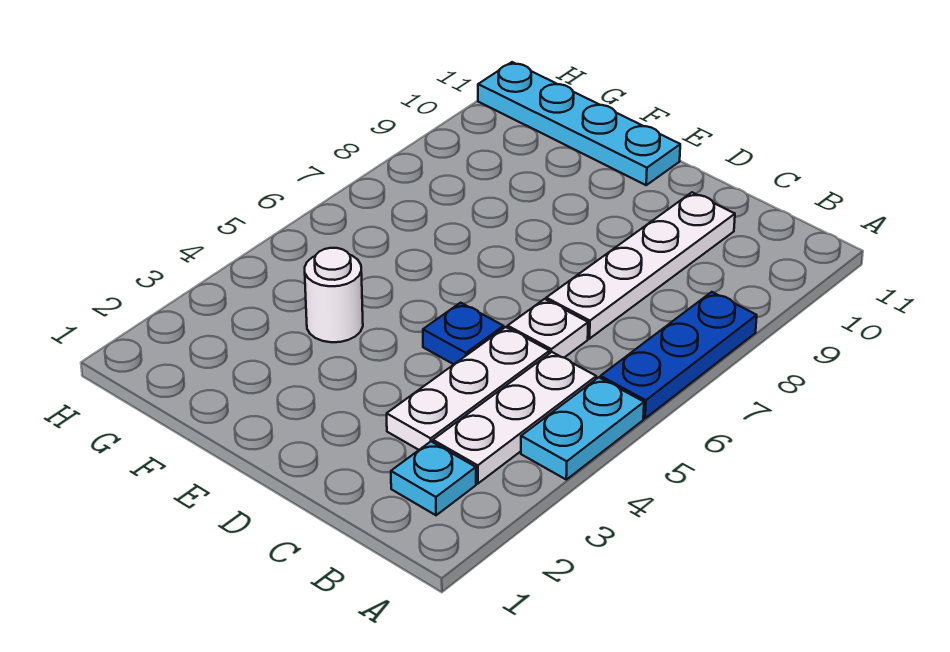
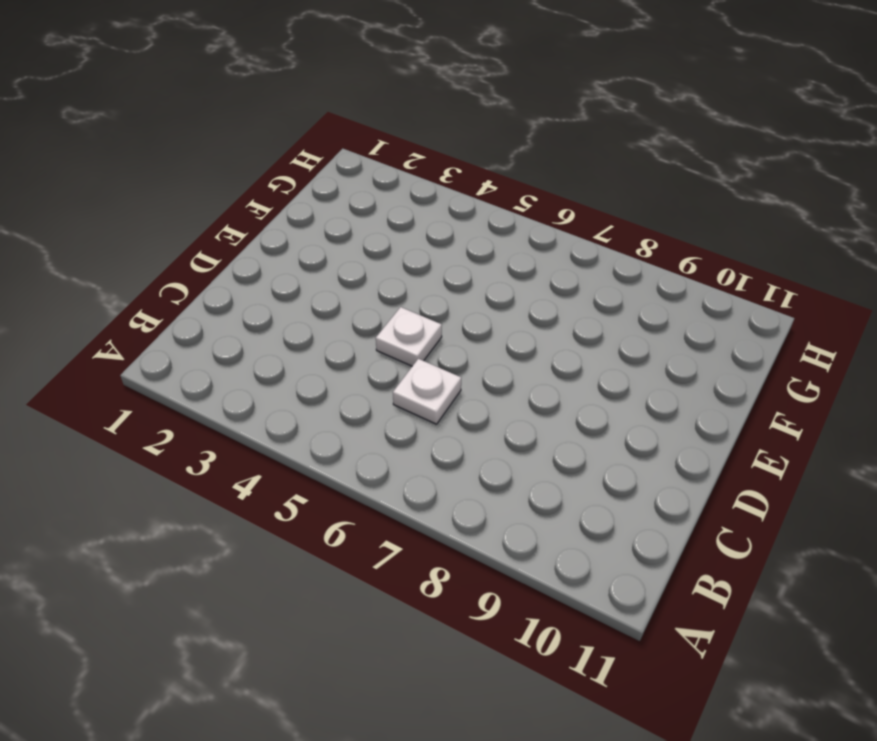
white plate D5 level 1 -> blue plate D5 level 1
none -> cyan plate A4:A5 level 1
none -> blue plate A6:A8 level 1

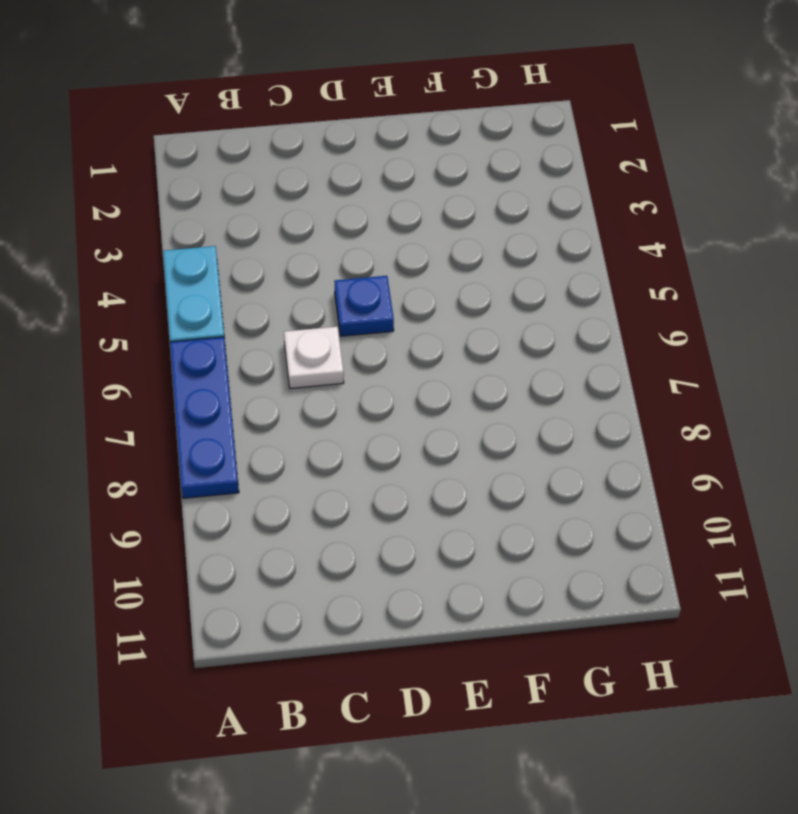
none -> cyan plate B2 level 1
none -> white plate B3:B5 level 1

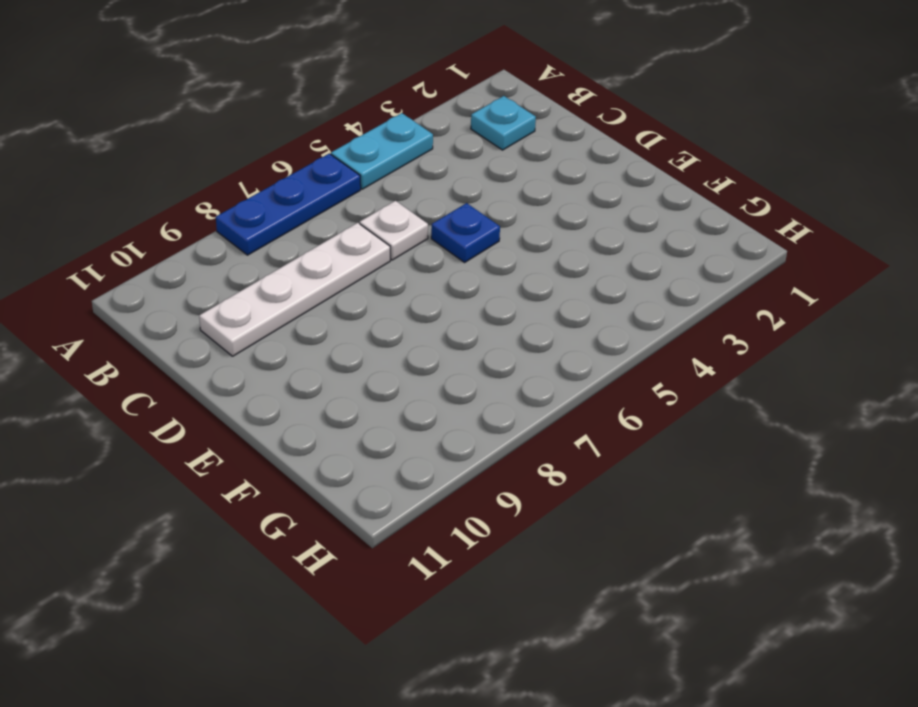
none -> white plate B3:B5 level 1
none -> white plate C3:C5 level 1

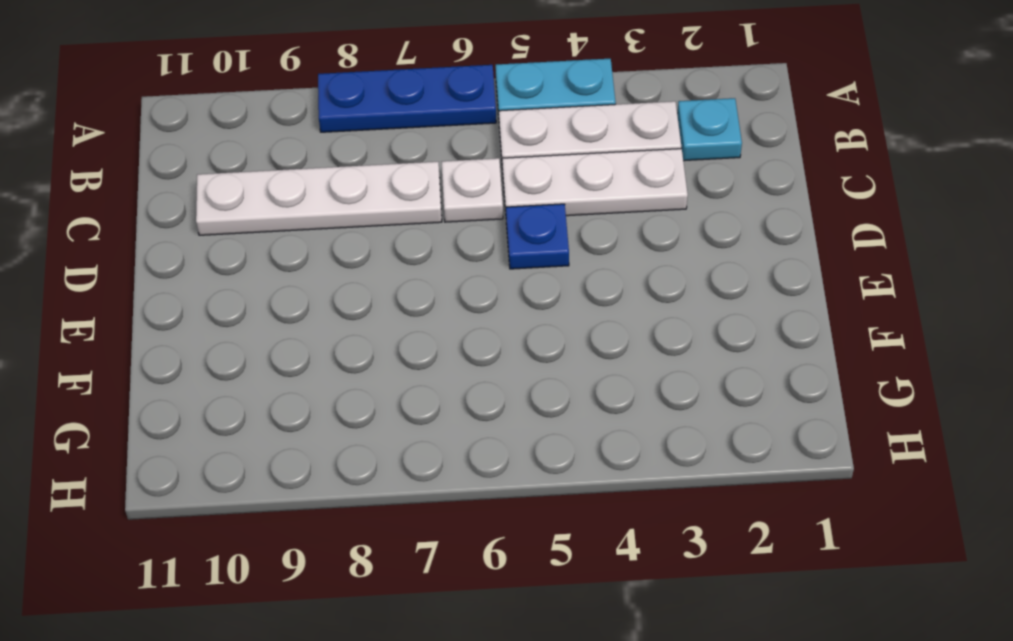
none -> cyan plate E11:H11 level 1
none -> white round brick F4 level 1

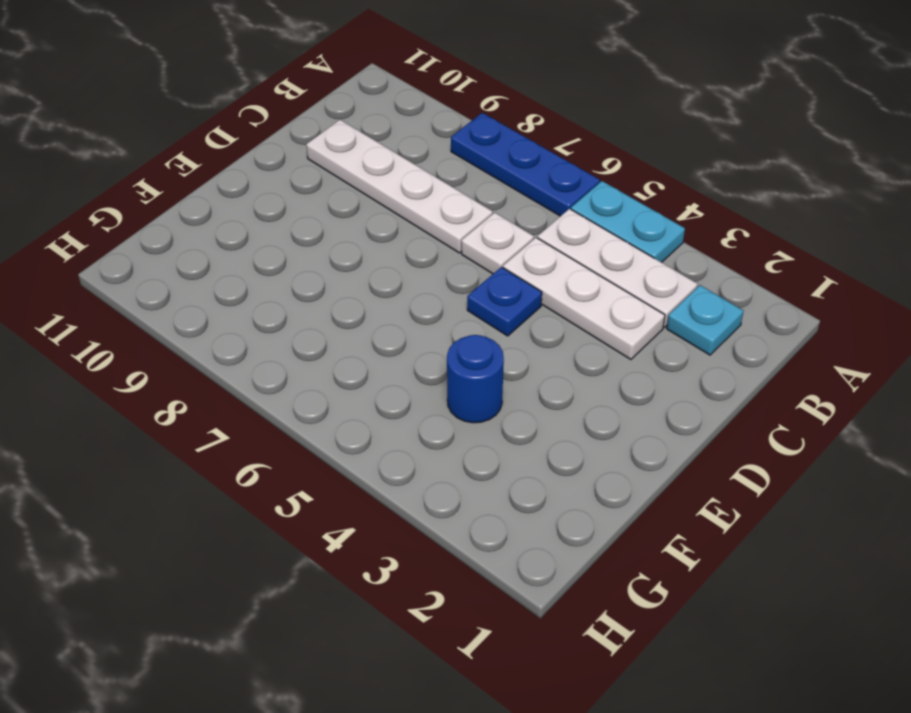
blue round brick F4 level 1 -> white round brick F4 level 1
none -> cyan plate E11:H11 level 1

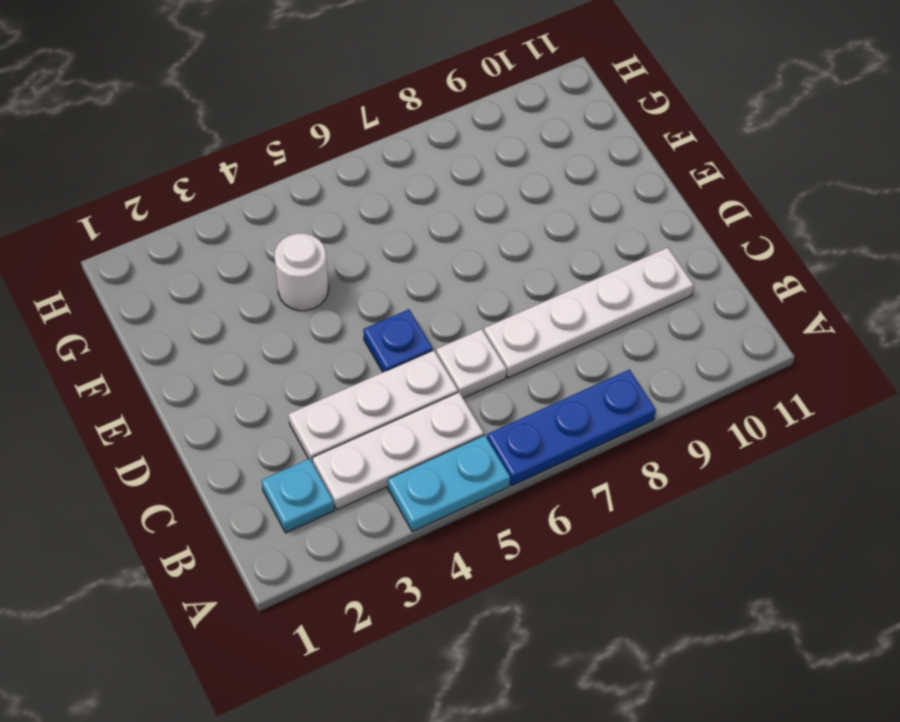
none -> cyan plate E11:H11 level 1

